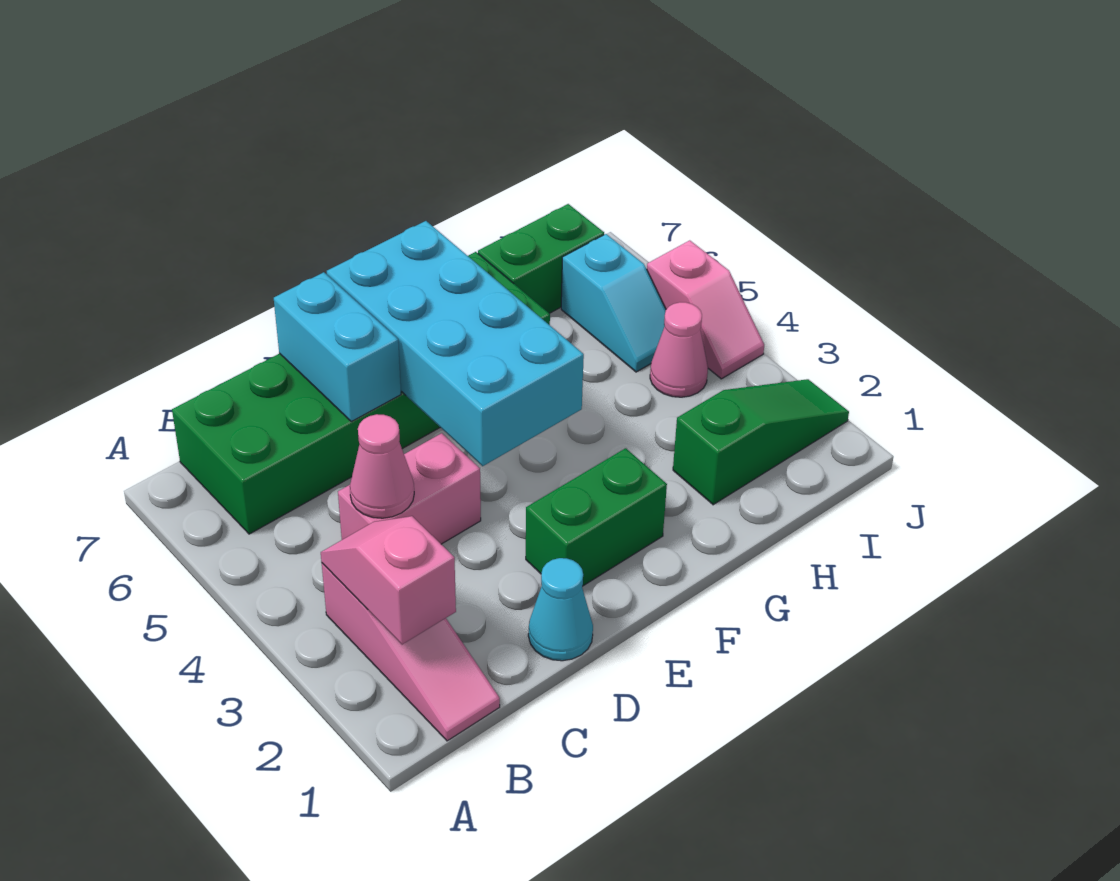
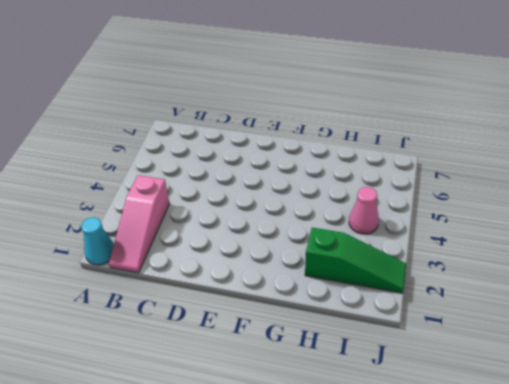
cyan cone A1 level 1 -> cyan cone D1 level 1
none -> green brick B6:G7 level 1
none -> pink brick C4:D4 level 1
none -> green brick E2:F2 level 1

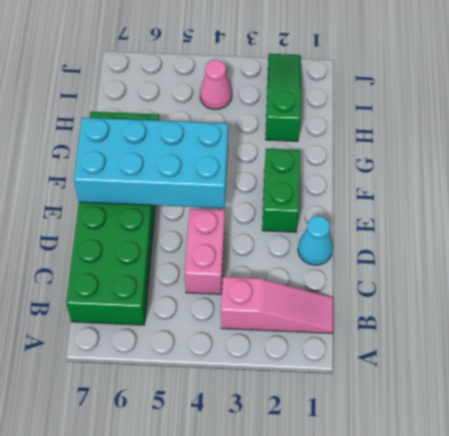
none -> green brick H7:I7 level 1
none -> cyan slope I5:I6 level 1 top 6
none -> pink slope J4:J5 level 1 top 5

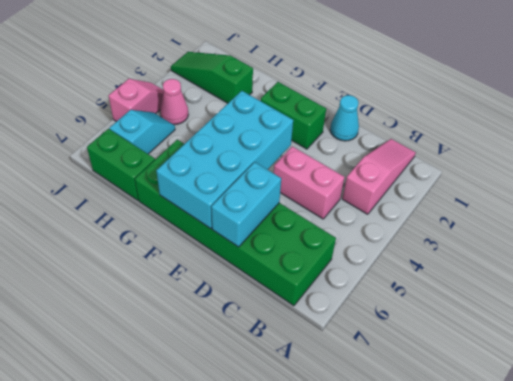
none -> pink slope B2:B3 level 2 top 2
none -> pink cone C4 level 2

